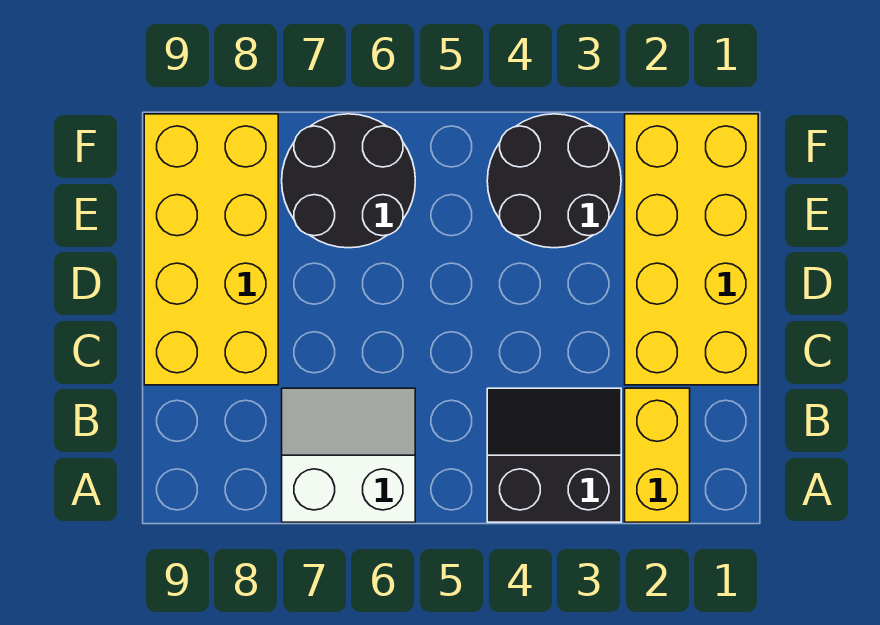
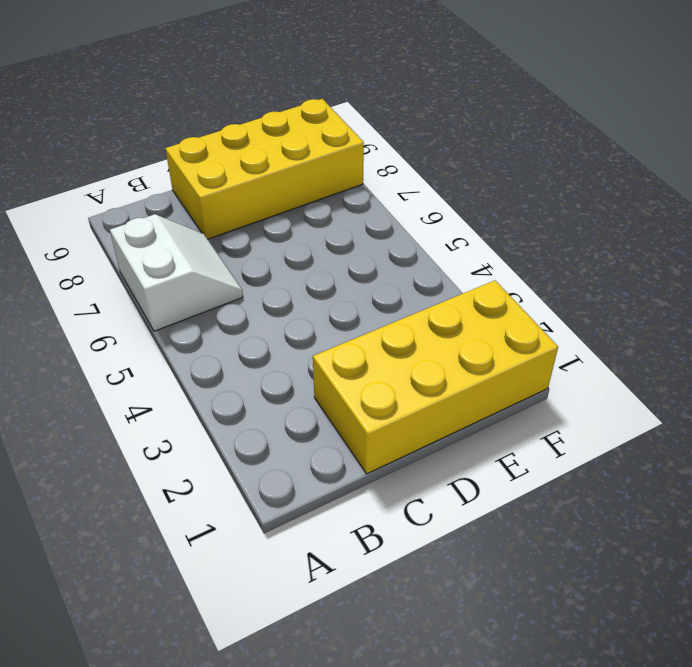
none -> yellow brick A2:B2 level 1
none -> black slope A3:B4 level 1 top A

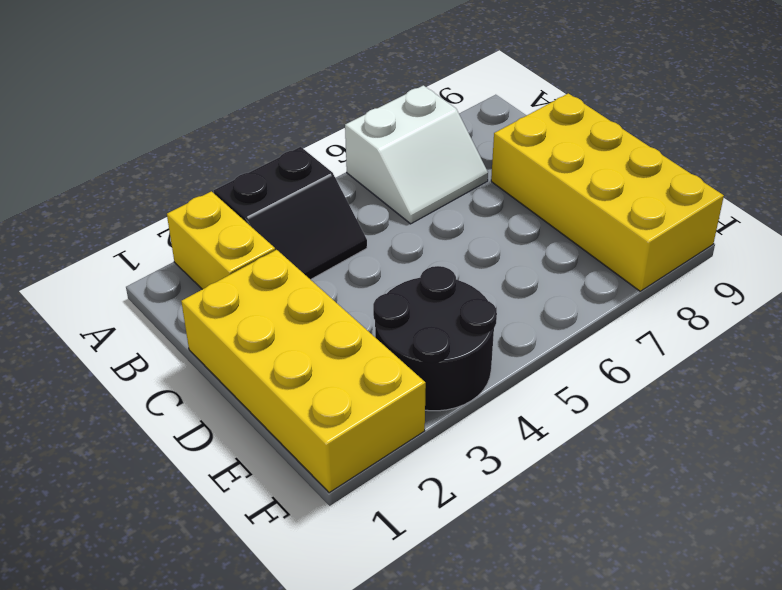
none -> black round brick E6:F7 level 1

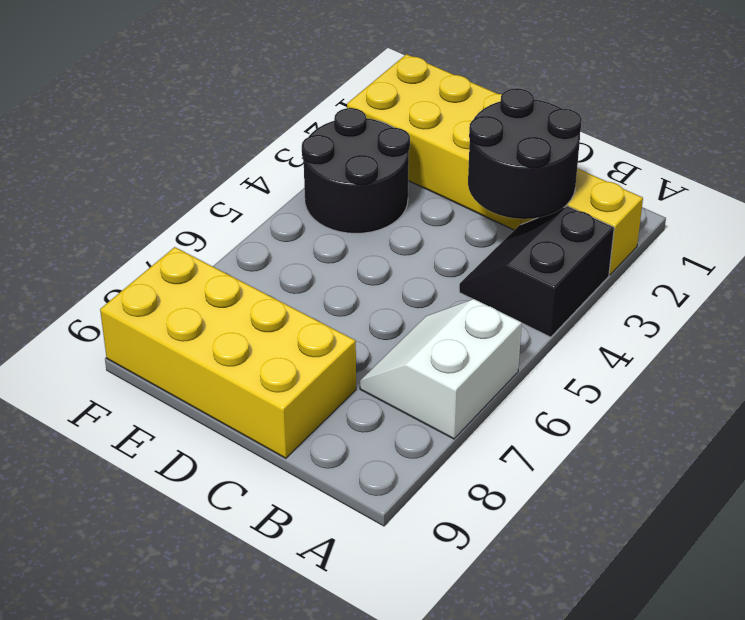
black round brick B2:C3 level 2 -> black round brick E6:F7 level 1

